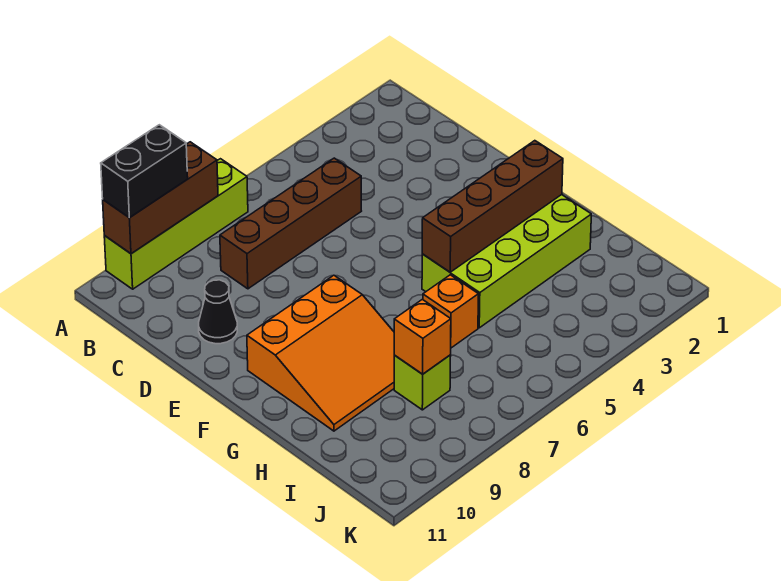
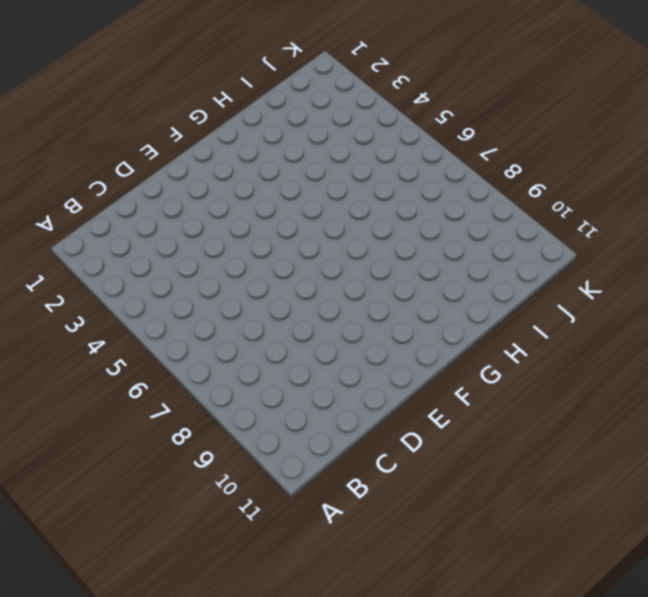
none -> lime brick A7:A10 level 1
none -> brown brick C5:C8 level 1

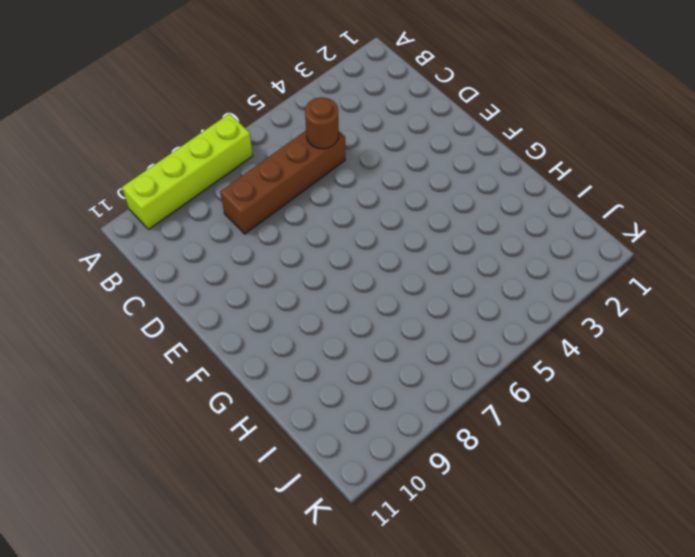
brown round brick C5 level 2 -> none
none -> black cone D10 level 1
none -> orange slope F8:H10 level 1 top F

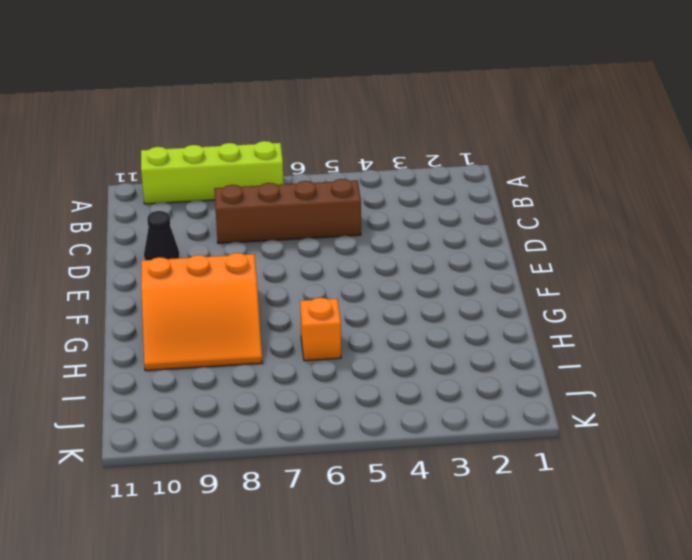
none -> lime brick G2:H5 level 1
none -> lime brick I8 level 1

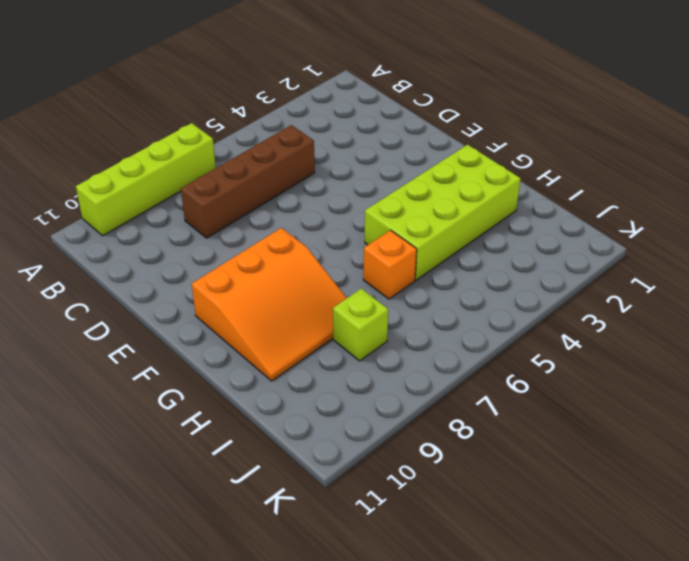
none -> black cone D10 level 1
none -> brown brick A8:A10 level 2

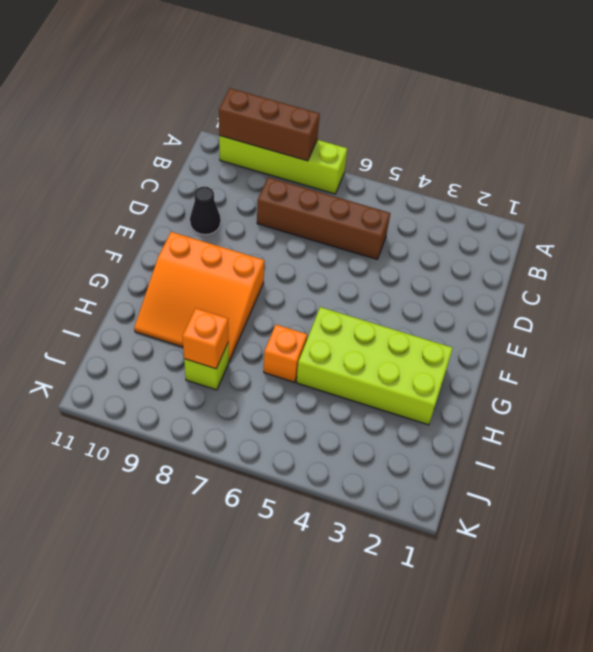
none -> brown brick G2:G5 level 2
none -> black brick A9:A10 level 3

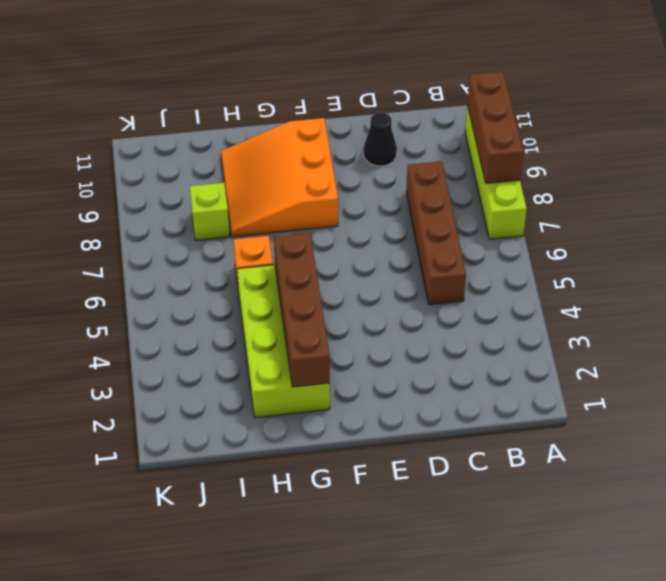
none -> orange brick I8 level 2
none -> black brick A9:A10 level 3

